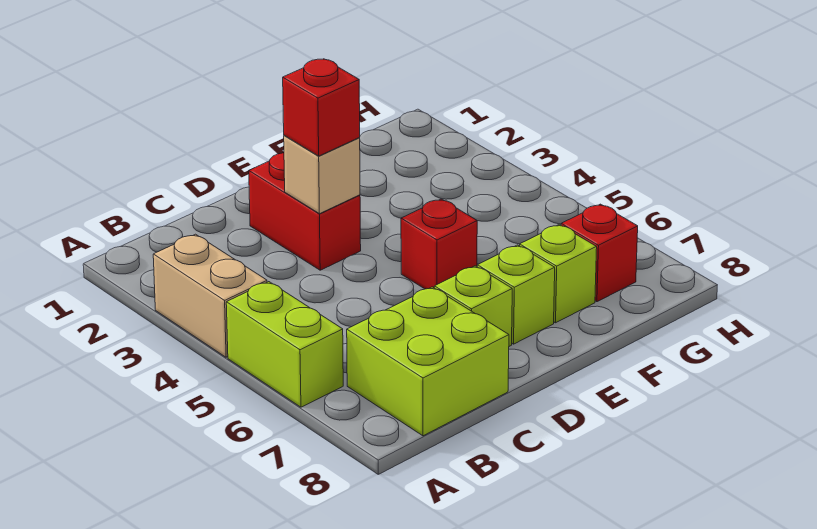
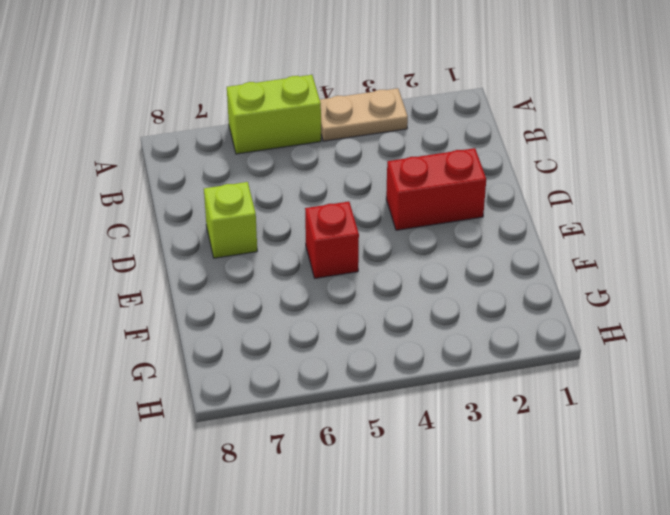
tan plate A3:A4 level 1 -> tan brick A3:A4 level 1
none -> lime brick B7:C8 level 1
none -> lime brick E7 level 1

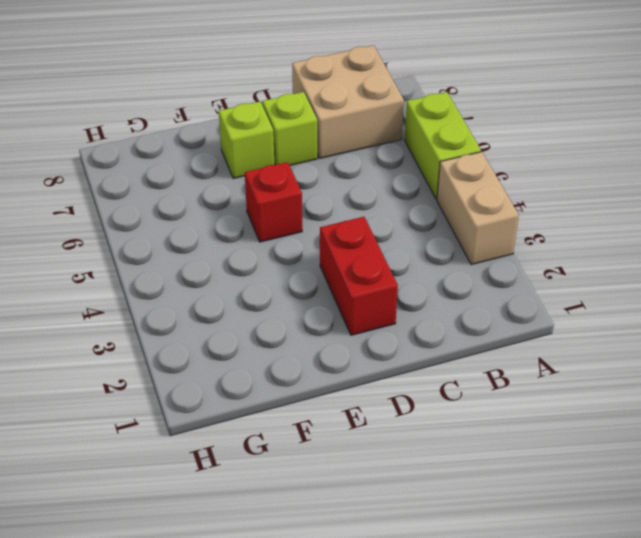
tan brick B7:C8 level 1 -> lime brick B7:C8 level 1
none -> lime brick F7 level 1
none -> red brick G7 level 1

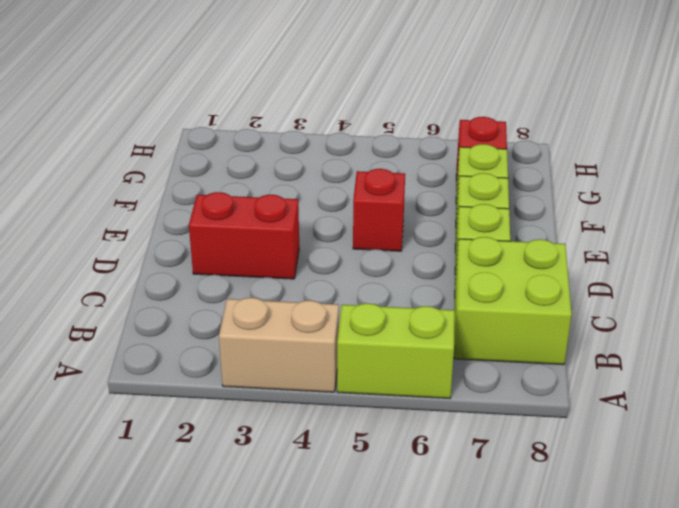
none -> tan brick D3 level 2
none -> red brick D3 level 3

